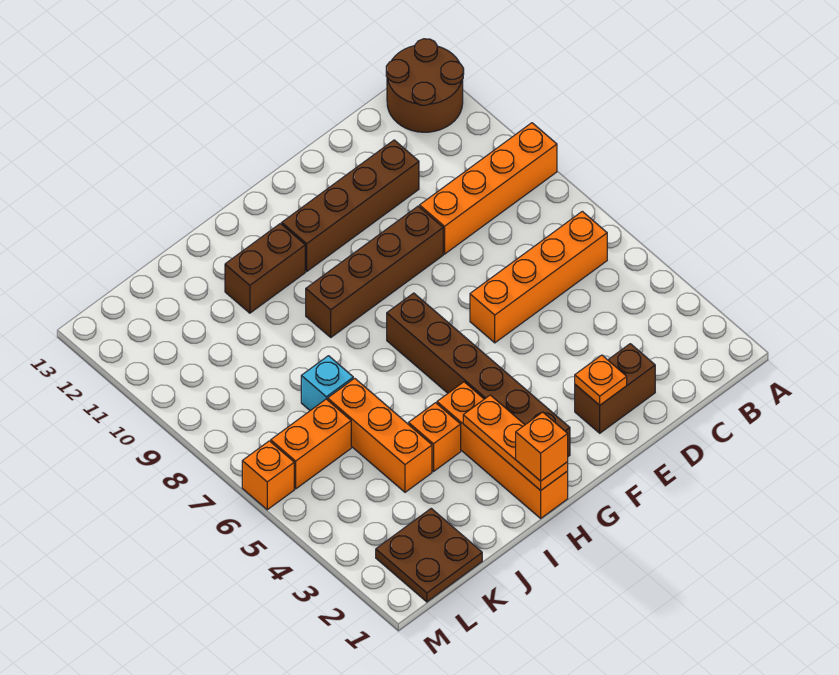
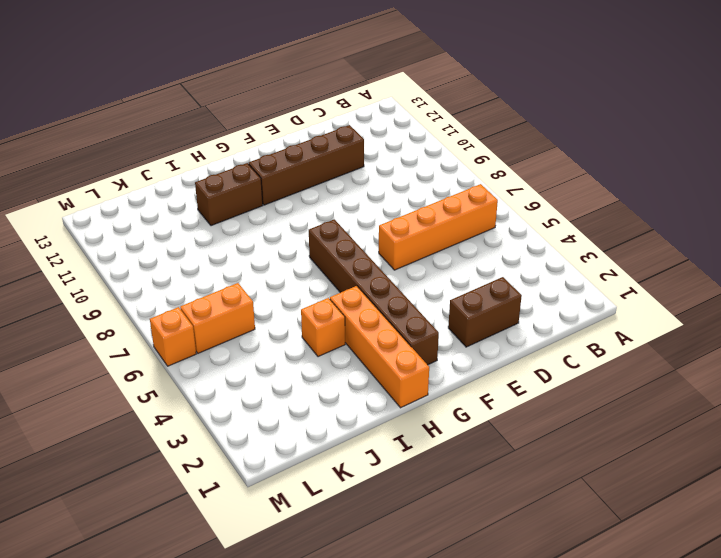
none -> orange brick A9:D9 level 1
none -> brown round brick A12:B13 level 1
none -> brown brick E9:H9 level 1

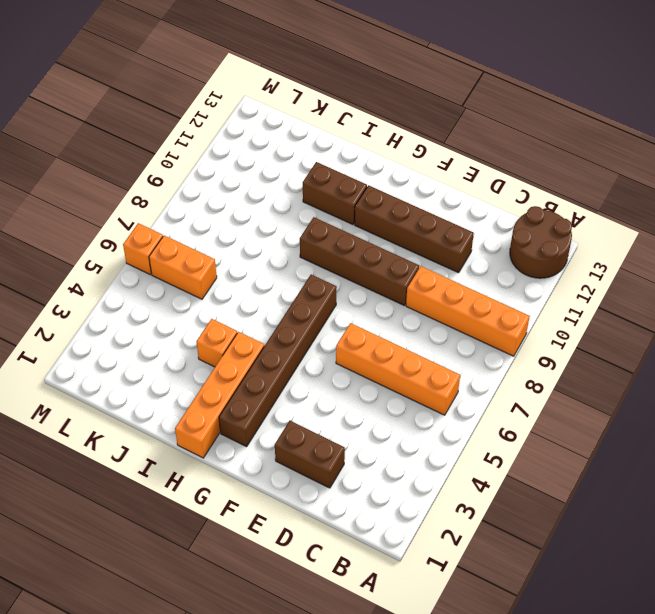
none -> orange brick J4:J6 level 1
none -> cyan brick J7 level 1
none -> brown plate K1:L2 level 1

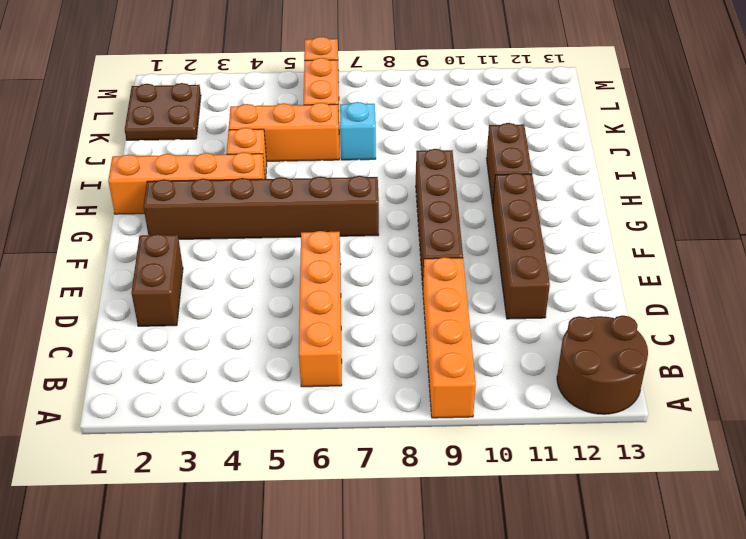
none -> orange plate E2 level 2
none -> orange plate H1:H3 level 2
none -> orange brick H1 level 3

